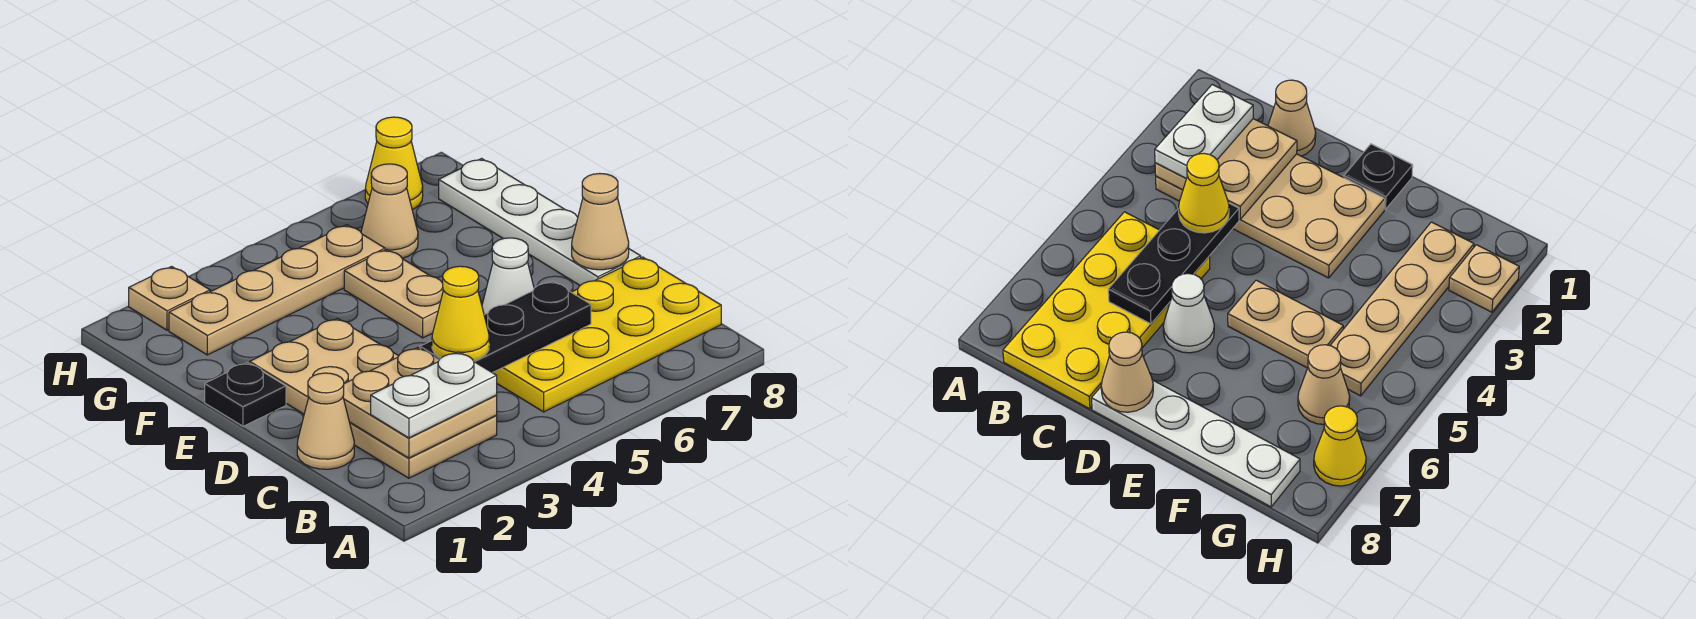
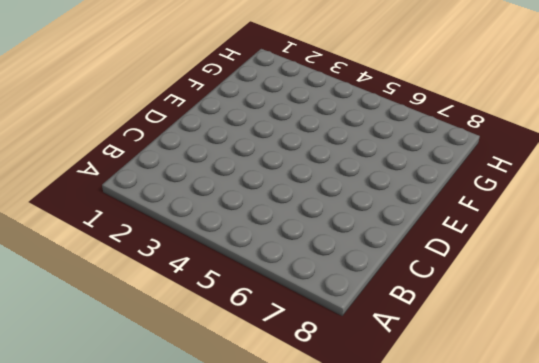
none -> tan plate B2:E3 level 1
none -> yellow plate B5:C8 level 1
none -> tan cone C1 level 1

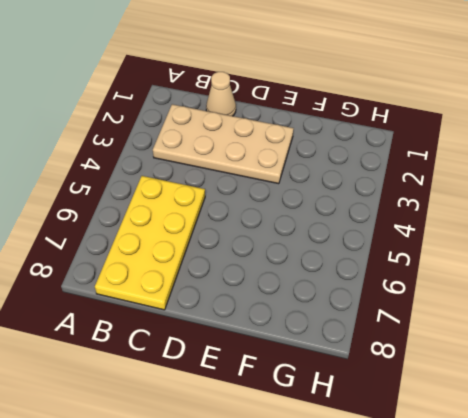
none -> white cone D6 level 1
none -> white plate D8:G8 level 1
none -> black plate E1 level 1

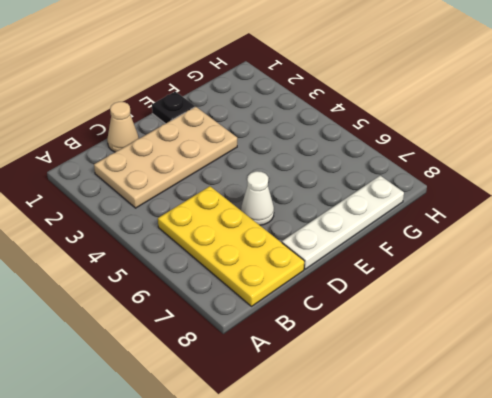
none -> tan plate E5:F5 level 1
none -> tan plate G2:G5 level 1
none -> tan cone G6 level 1

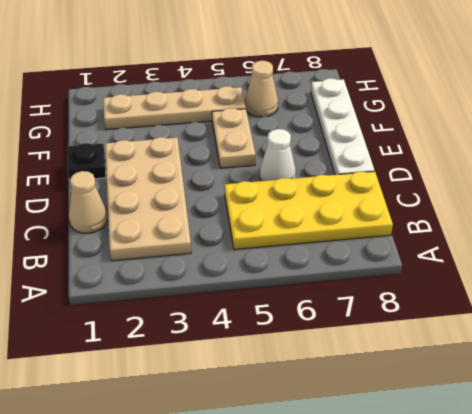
none -> tan plate H2 level 1
none -> yellow cone H7 level 1
none -> tan plate B2:C3 level 2

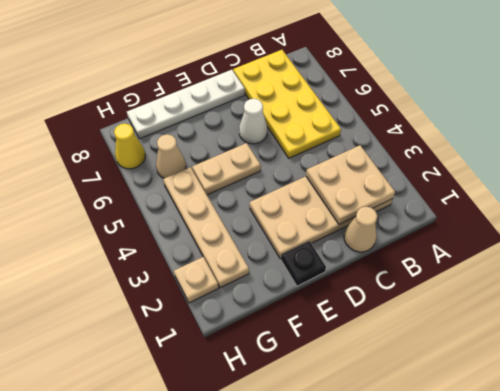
none -> black plate C4:C6 level 2
none -> tan cone D8 level 2
none -> white plate B2:B3 level 3

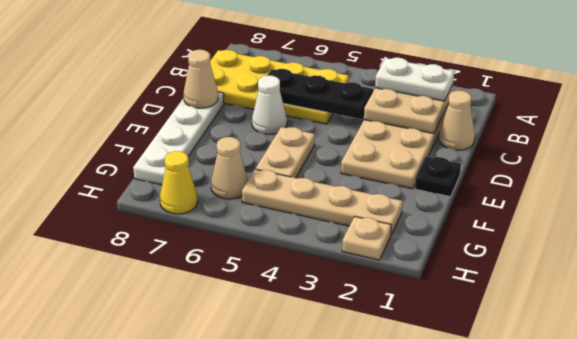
none -> yellow cone C4 level 3

